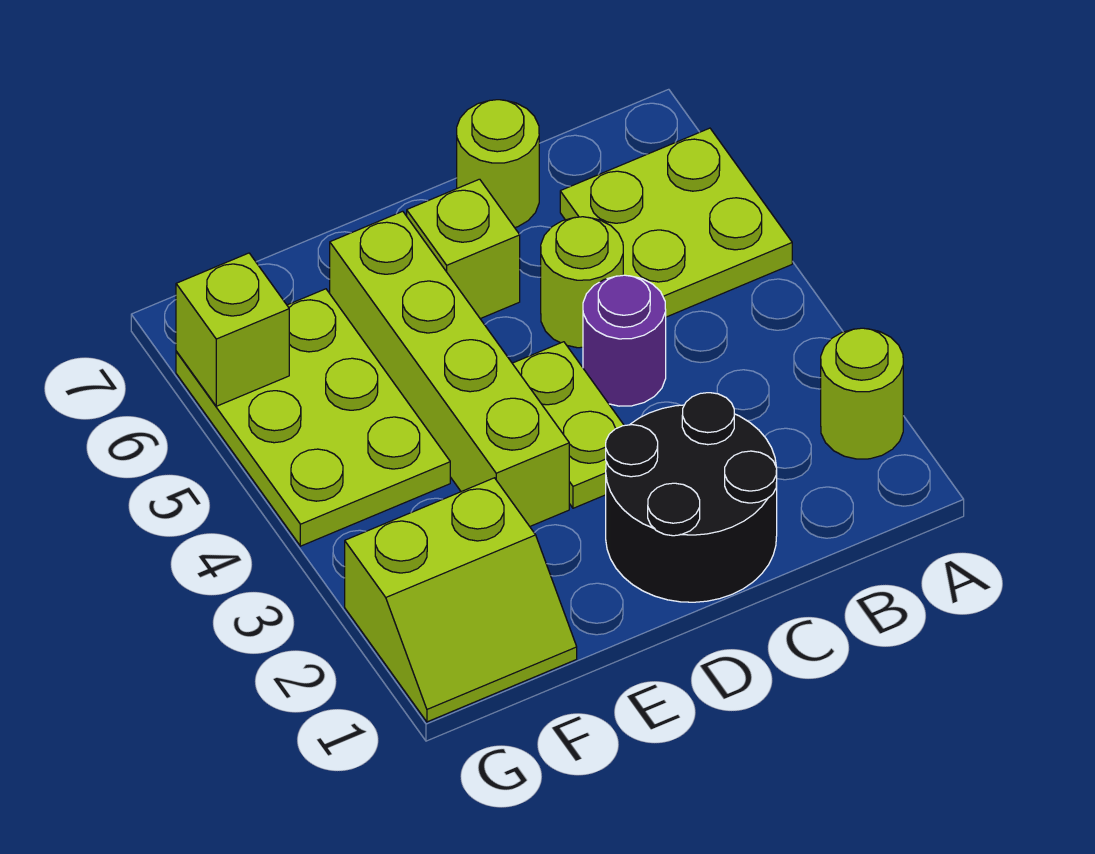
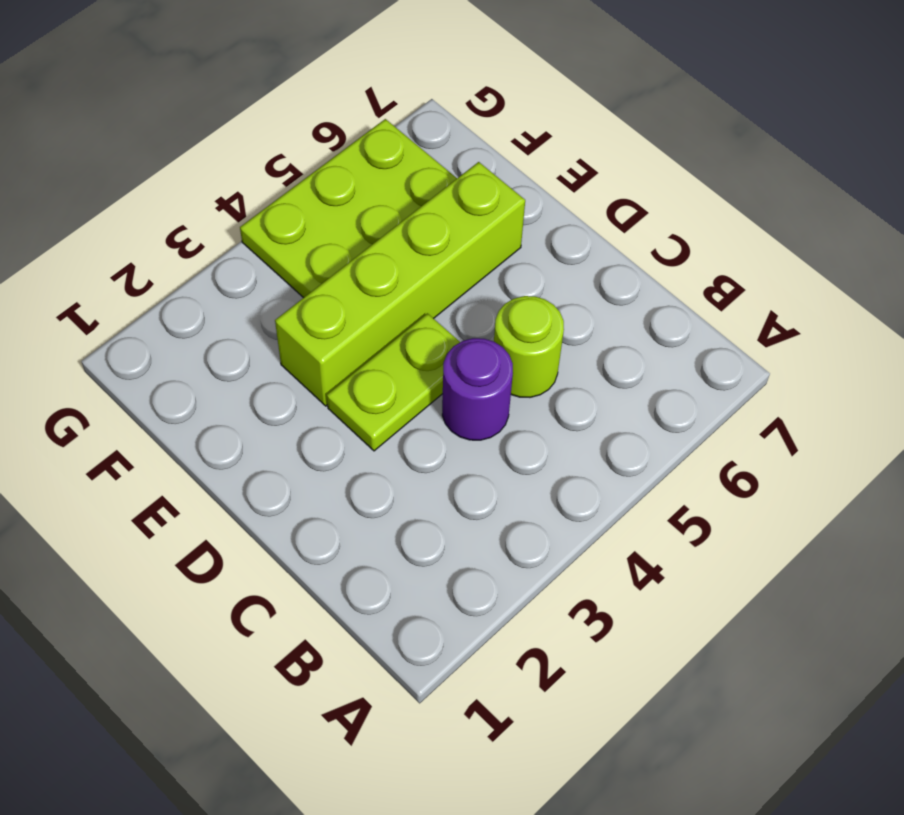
none -> lime round brick A2 level 1
none -> lime plate A5:B6 level 1
none -> black round brick C1:D2 level 1

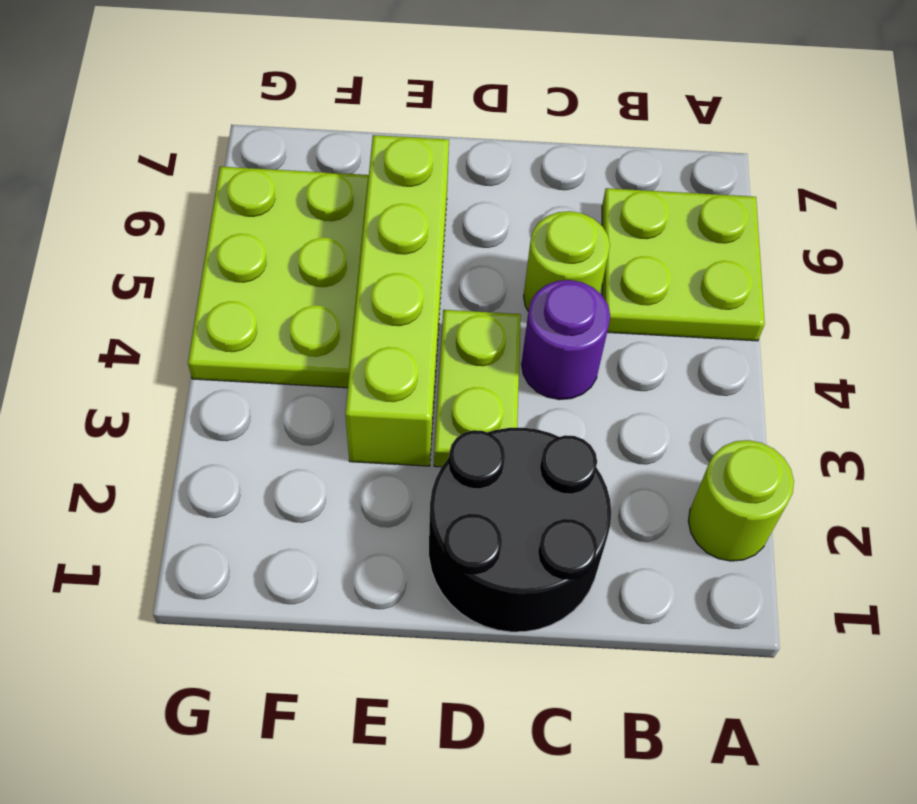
none -> lime round brick C7 level 1
none -> lime brick D6 level 1
none -> lime slope F1:G2 level 1 top 2

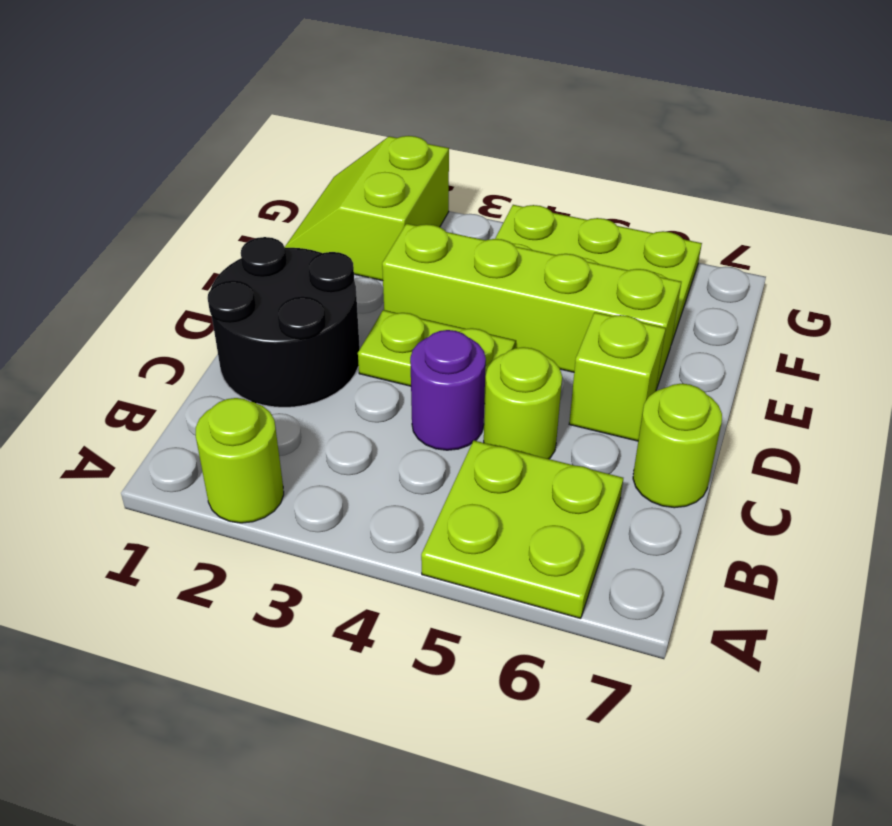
none -> lime brick G6 level 2

